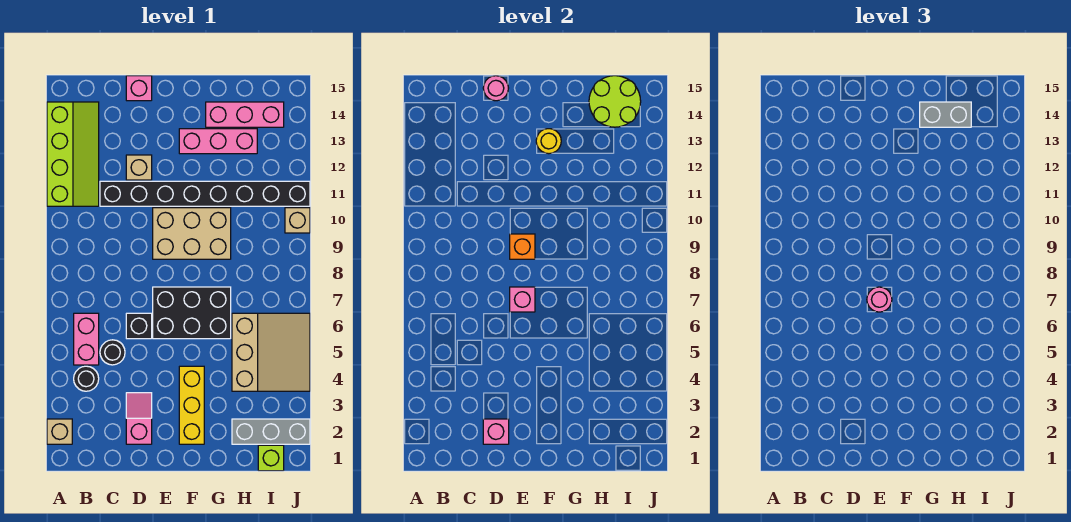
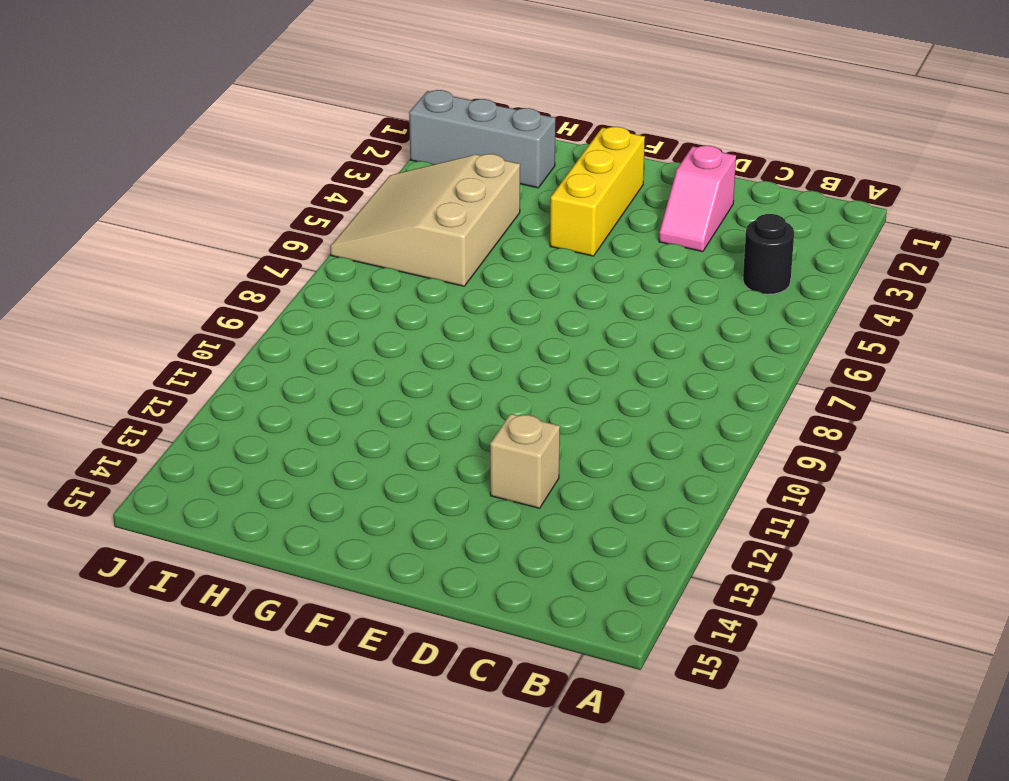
none -> tan brick A2 level 1
none -> lime slope A11:B14 level 1 top A
none -> pink brick B5:B6 level 1

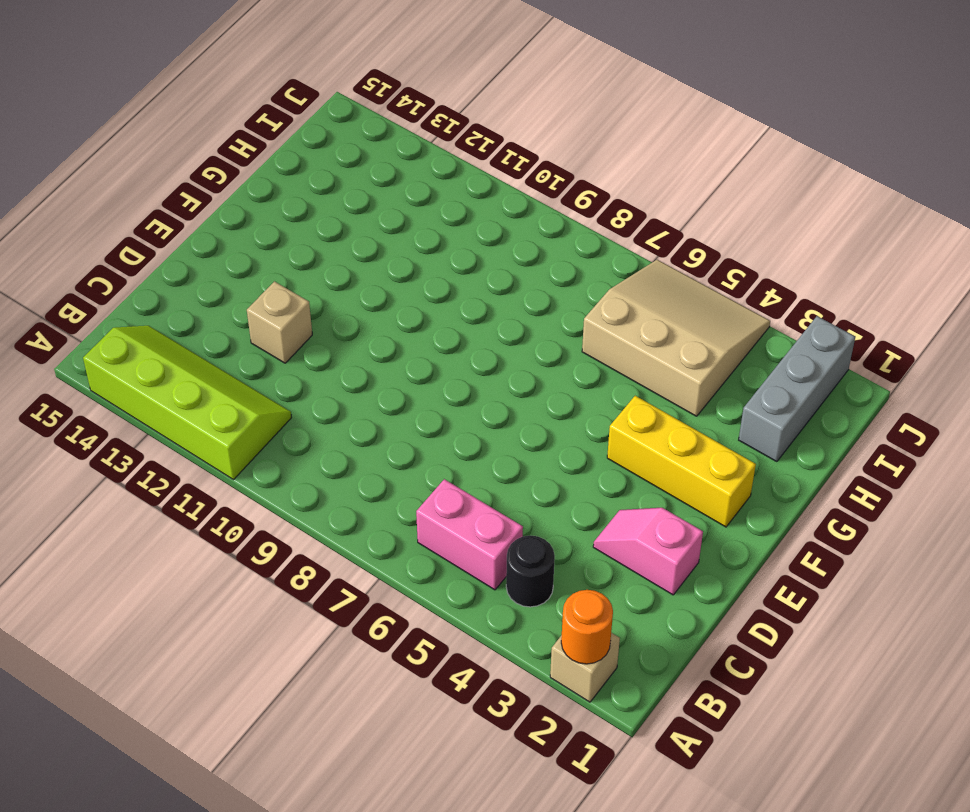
orange round brick A2 level 2 -> none
none -> black round brick C5 level 1
none -> black brick C11:J11 level 1
none -> black brick D6 level 1

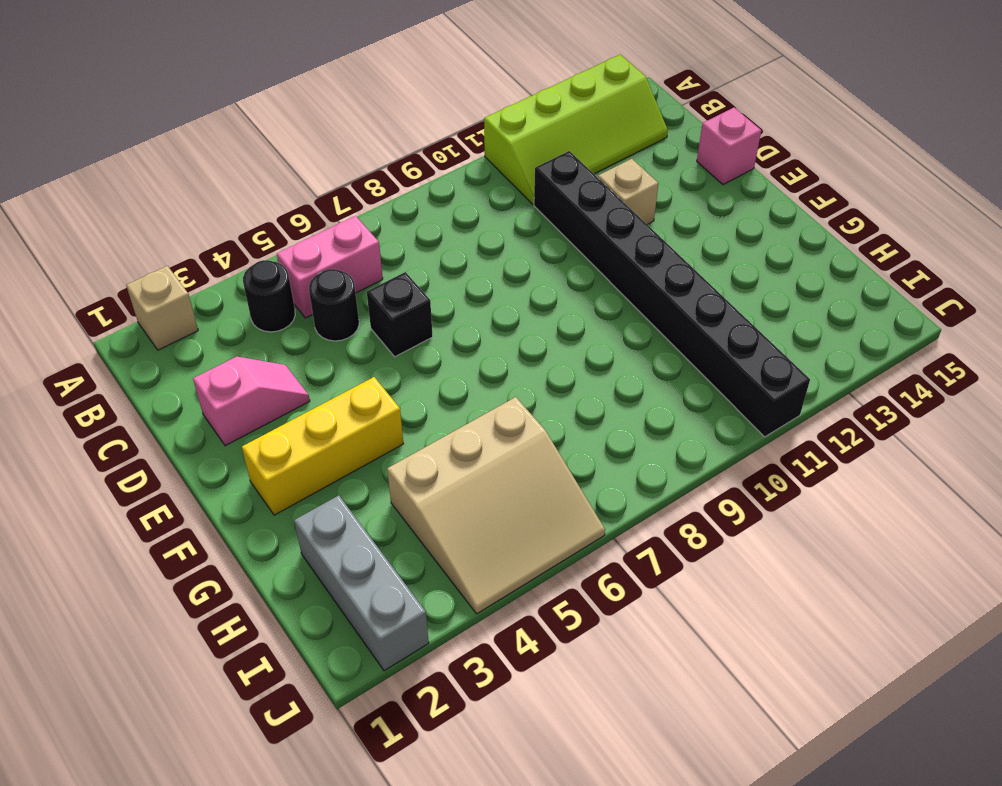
none -> black brick E6:G7 level 1
none -> tan brick E9:G10 level 1
none -> pink brick F13:H13 level 1

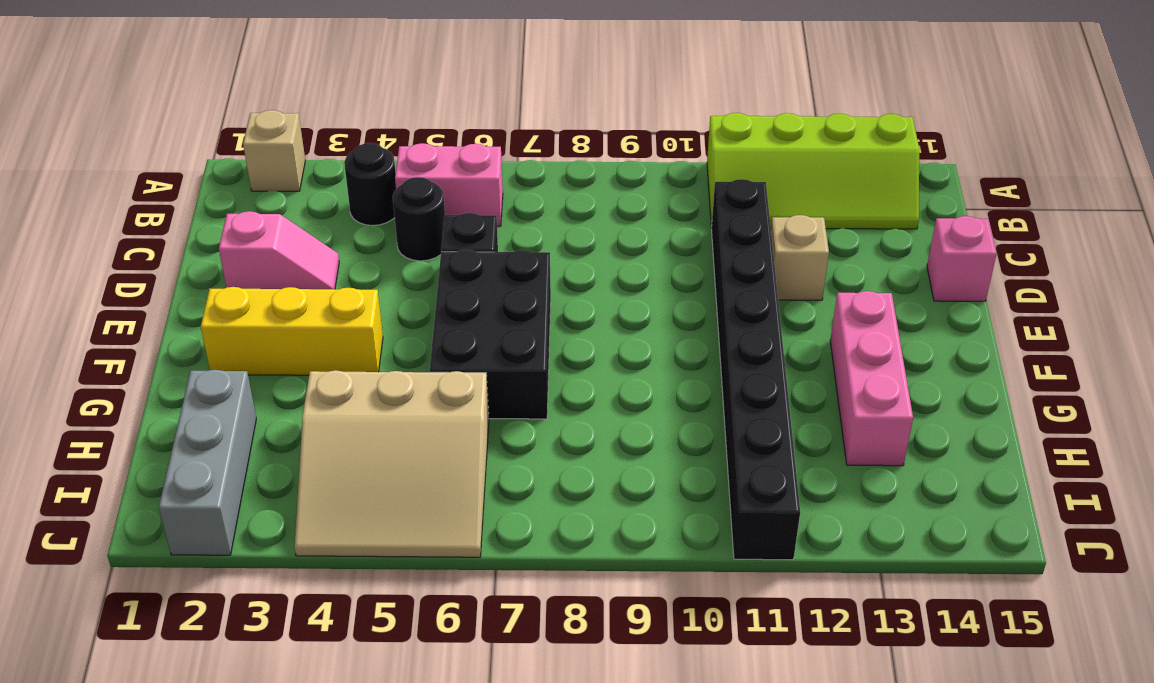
none -> tan brick E9:G10 level 1
none -> pink brick G14:I14 level 1
none -> lime brick I1 level 1

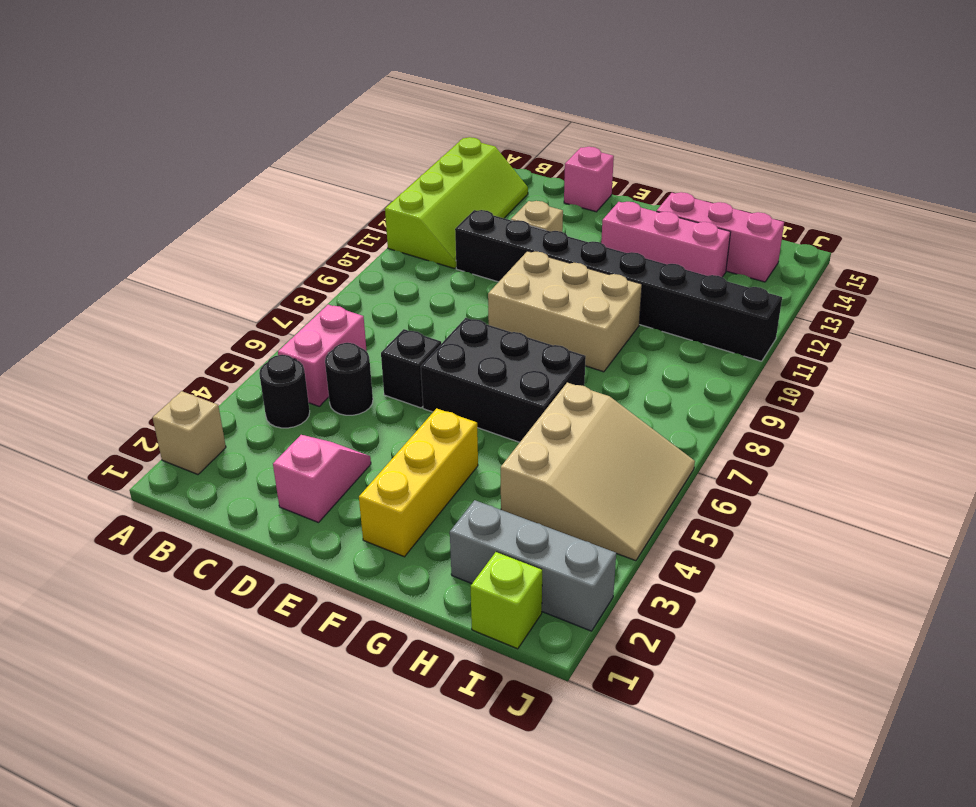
none -> tan brick J10 level 1
none -> pink brick D2 level 2
none -> pink round brick D15 level 2

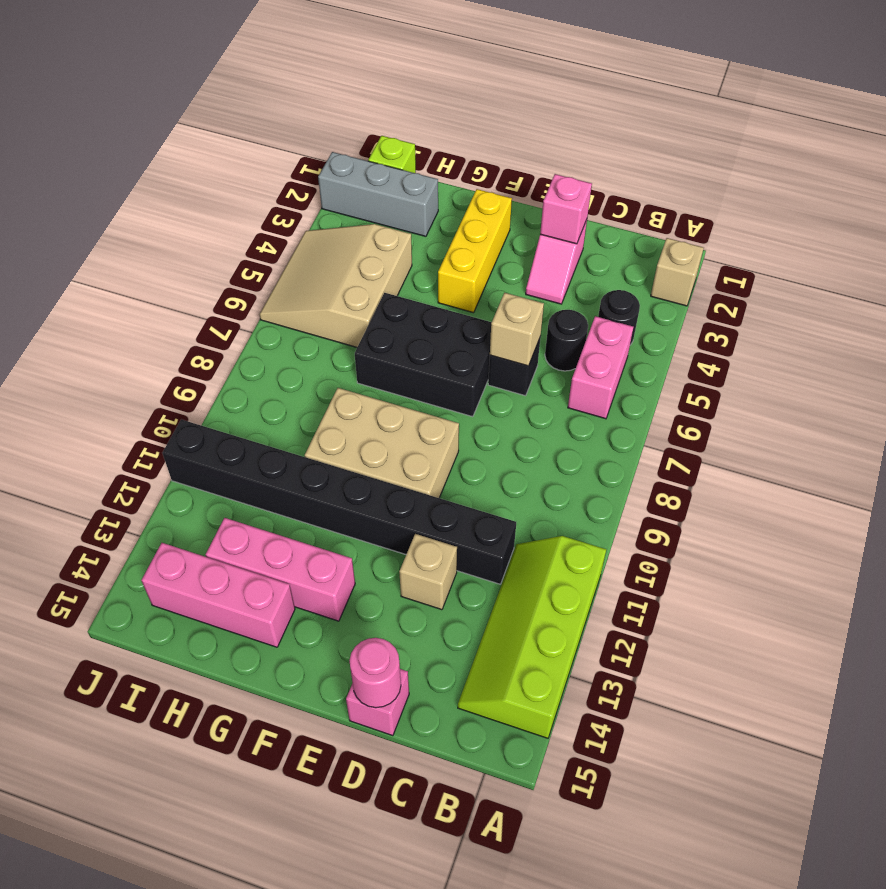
tan brick D6 level 2 -> tan brick J10 level 1
none -> pink brick E7 level 2
none -> orange brick E9 level 2
none -> yellow round brick F13 level 2

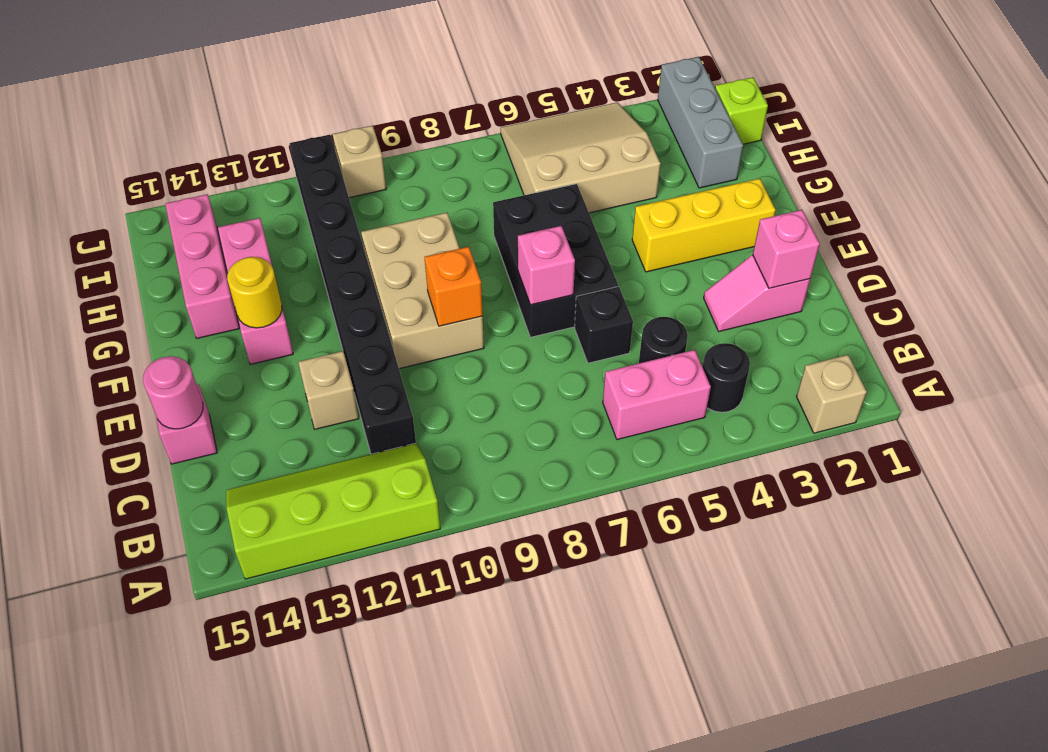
none -> lime round brick H14:I15 level 2
none -> pink round brick E7 level 3
none -> grey brick G14:H14 level 3

